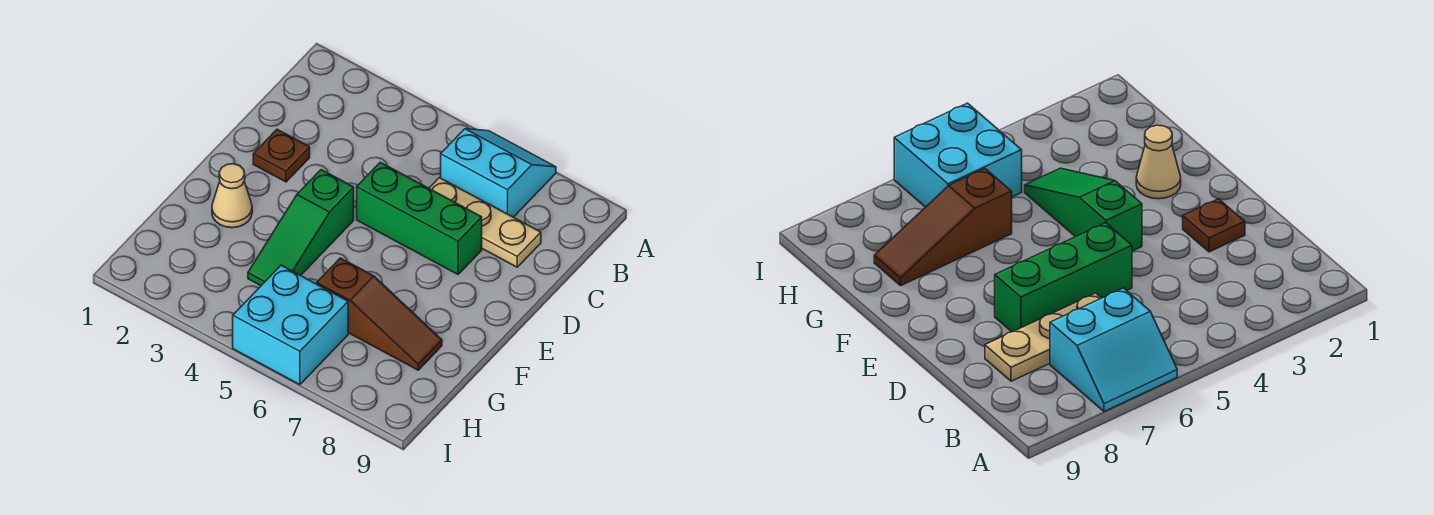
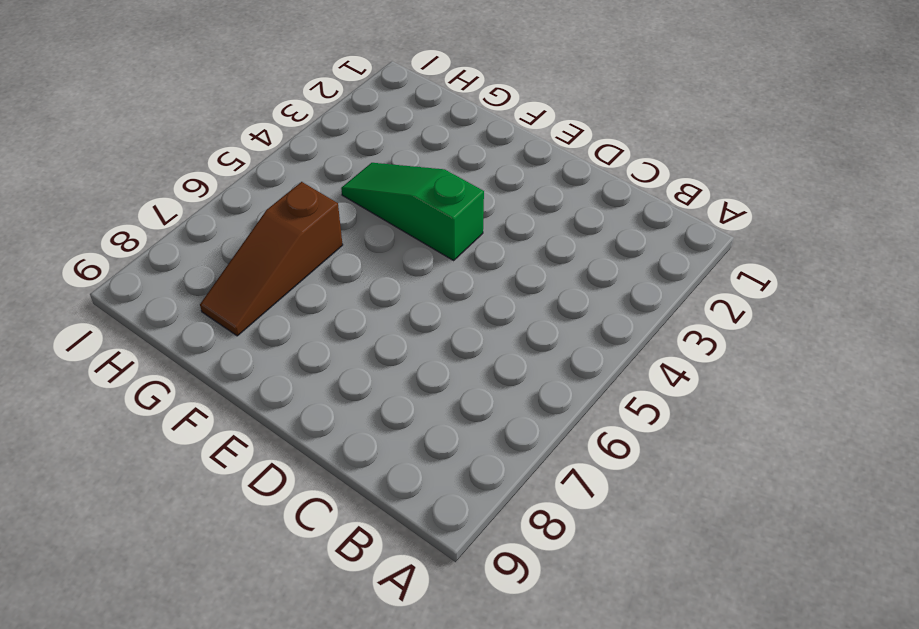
none -> cyan slope A6:B7 level 1 top B
none -> tan plate C6:C8 level 1

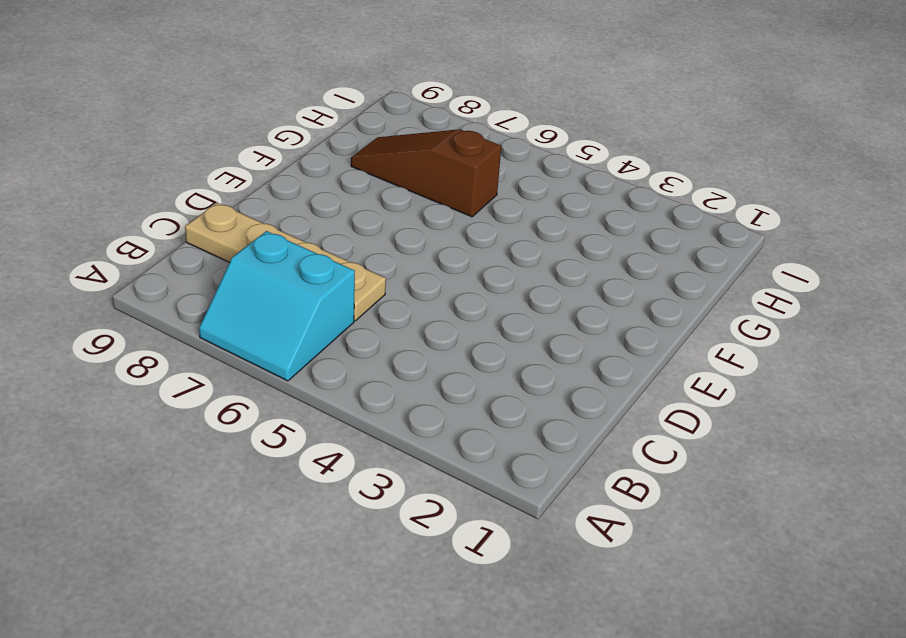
tan plate C6:C9 level 1 -> tan plate C6:C8 level 1
none -> brown plate D2 level 1
none -> green brick D5:D7 level 1

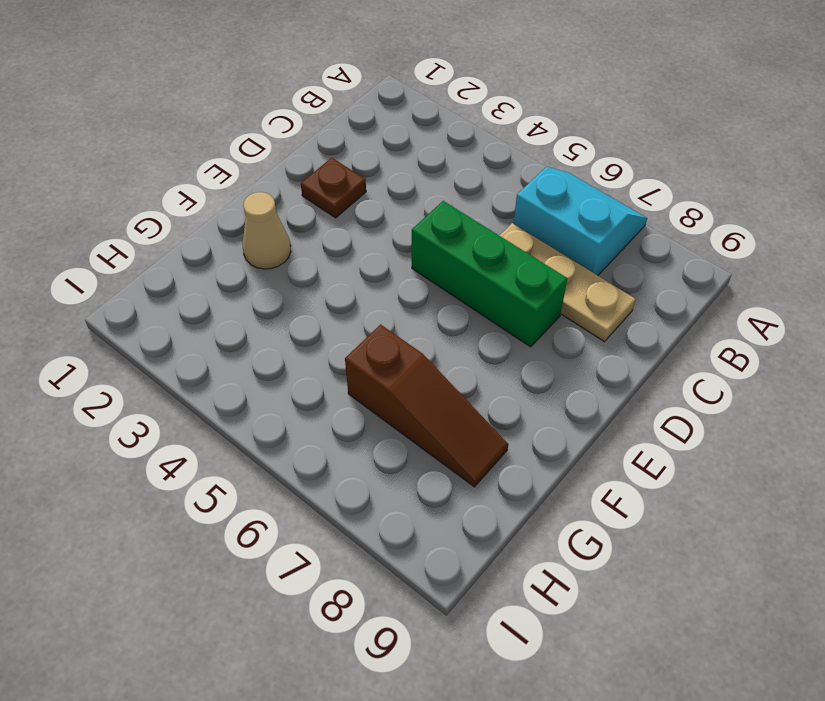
none -> green slope E4:G4 level 1 top E
none -> cyan brick H5:I6 level 1

